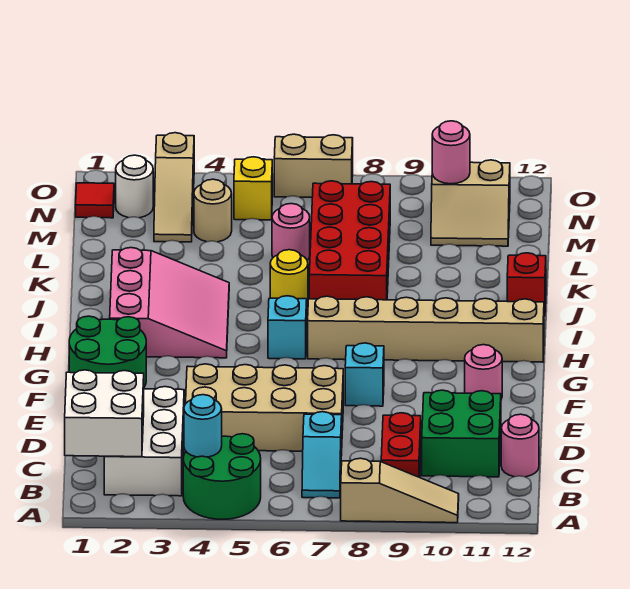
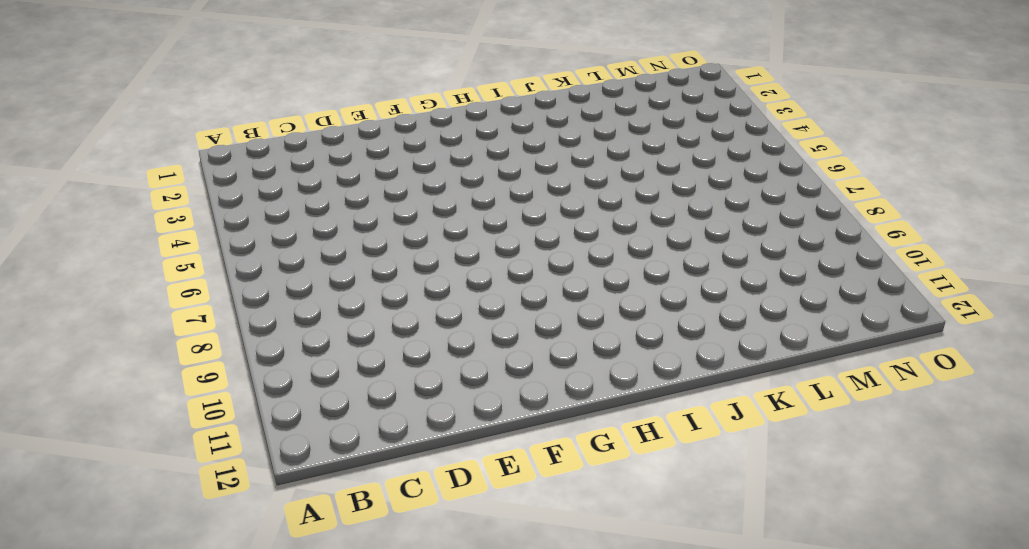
none -> green round brick A4:B5 level 1
none -> tan slope A8:A10 level 1 top 8
none -> white brick B2:D3 level 1

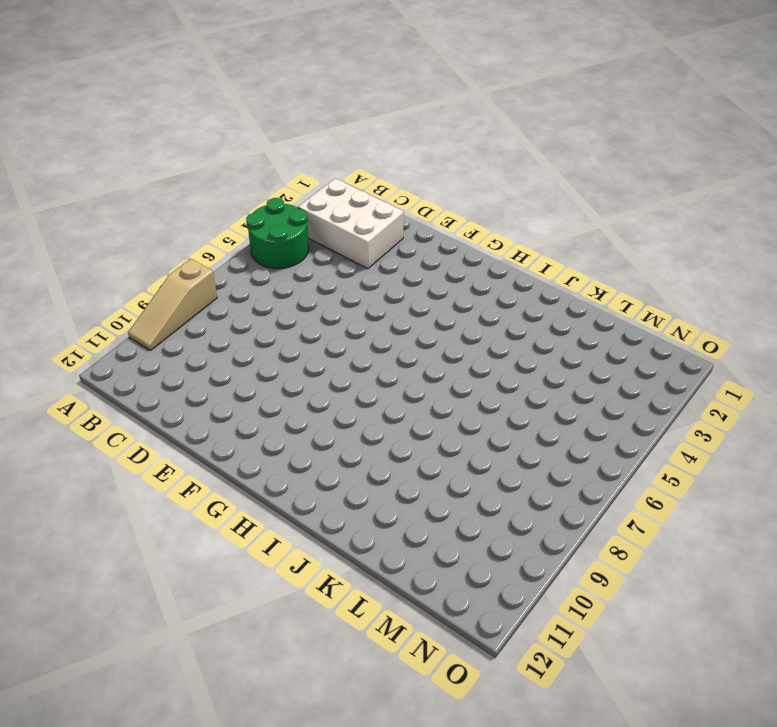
none -> cyan slope B7:C7 level 1 top C
none -> red brick B9:C9 level 1
none -> green brick C10:D11 level 1

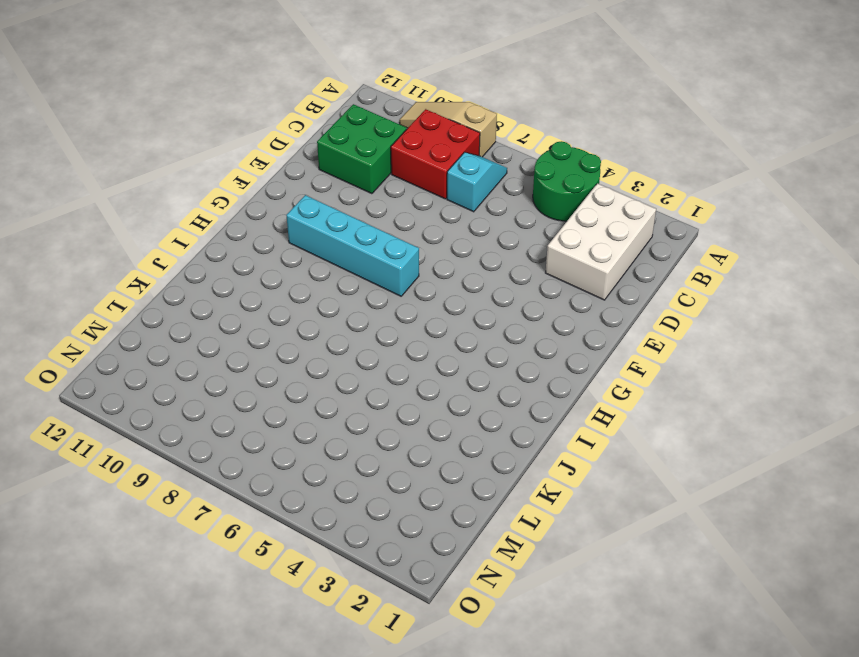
red brick B8:C9 level 1 -> red brick B9:C9 level 1
cyan brick G7:G10 level 1 -> none
none -> pink round brick C12 level 1
none -> tan brick D4:E7 level 1
none -> green round brick F1:G2 level 1

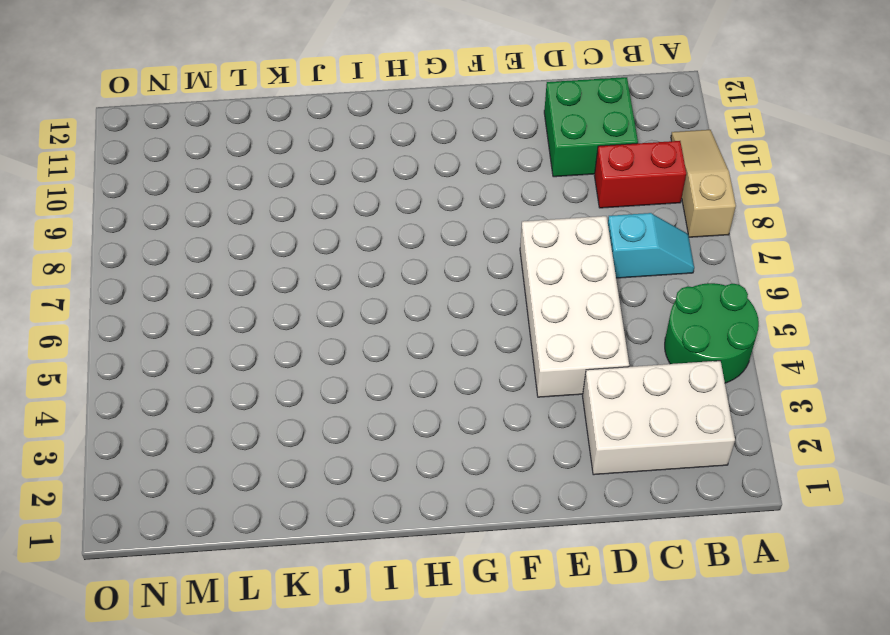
white brick D4:E7 level 1 -> tan brick D4:E7 level 1
none -> pink round brick C12 level 1
none -> green round brick F1:G2 level 1
none -> cyan brick F8 level 1

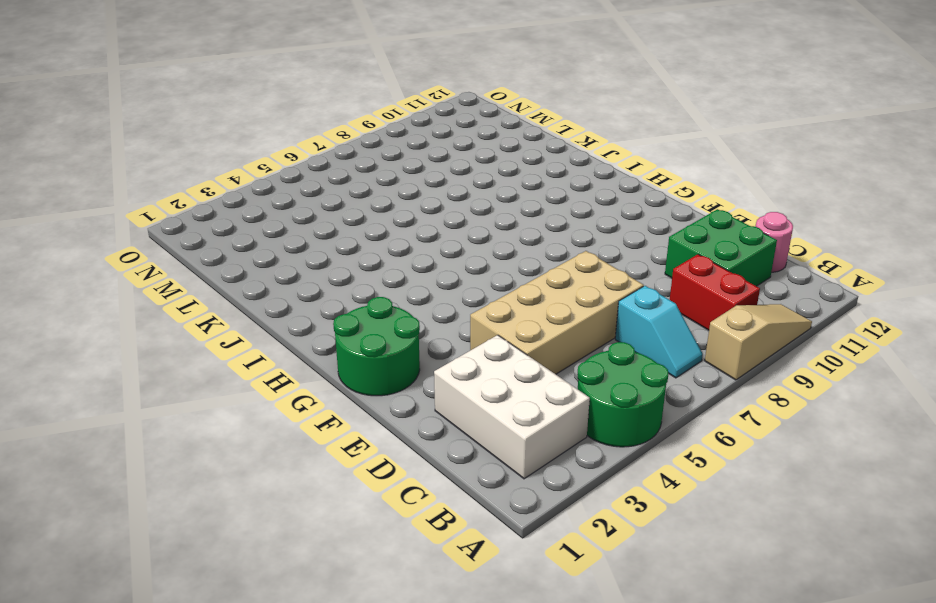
none -> cyan brick F8 level 1
none -> pink round brick F11 level 1
none -> pink slope H2:J4 level 1 top 2

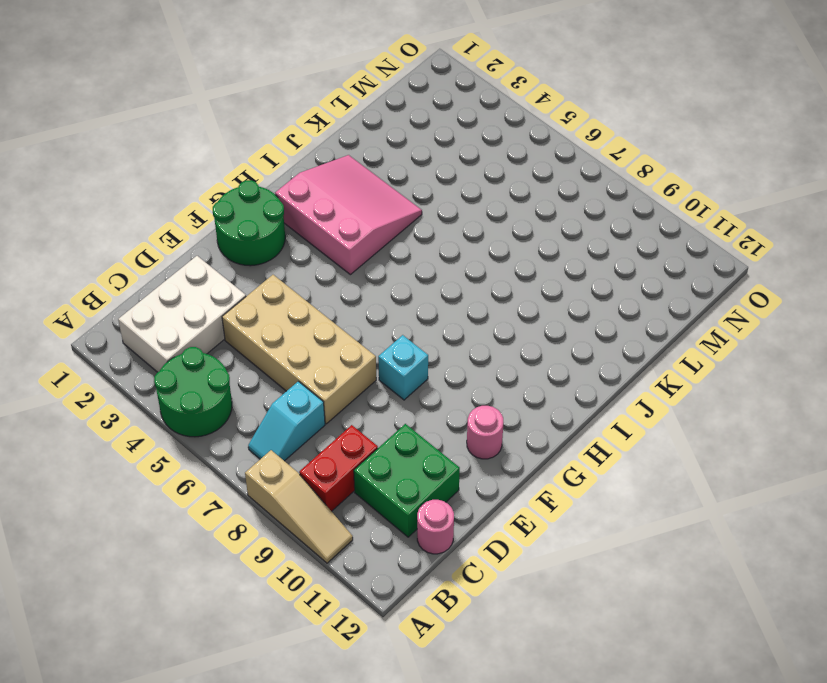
pink slope H2:J4 level 1 top H -> pink slope H2:J4 level 1 top 2
none -> cyan brick H6 level 1
none -> tan brick H7:H12 level 1
none -> yellow round brick J6 level 1

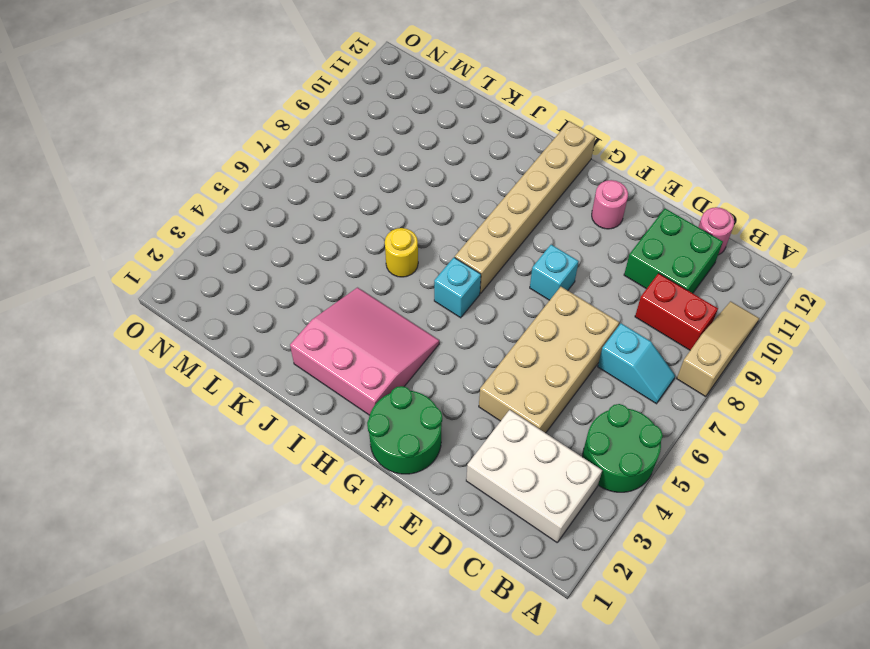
none -> red brick J7:M8 level 1
none -> red brick J12 level 1
none -> pink round brick L6 level 1

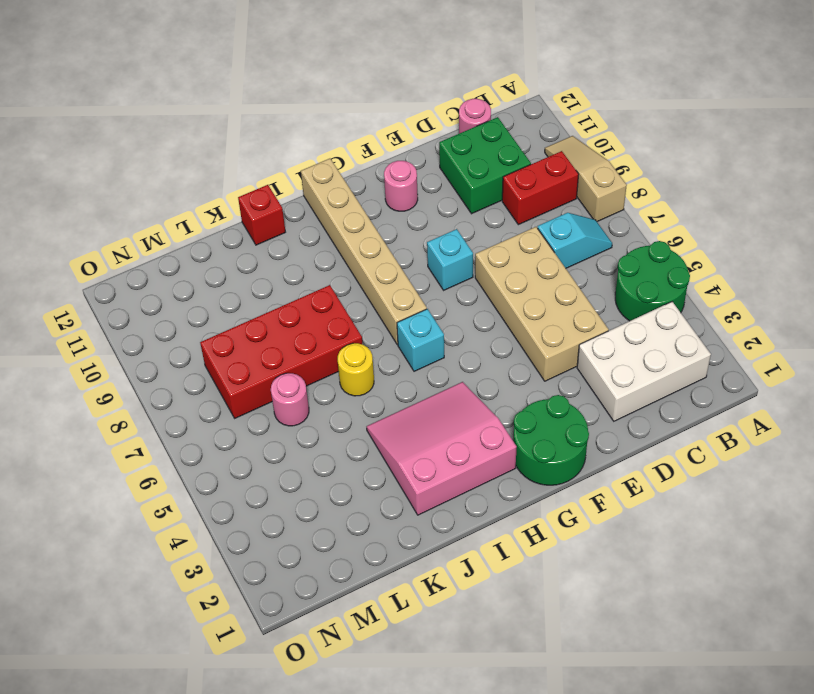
none -> tan slope M3:O3 level 1 top O
none -> tan round brick M4 level 1
none -> tan slope M10:N11 level 1 top N

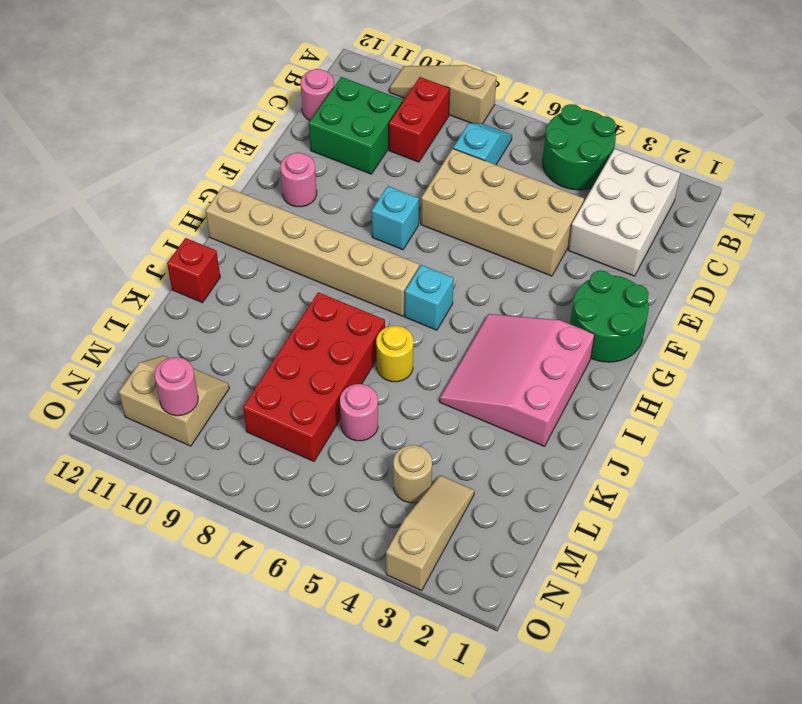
none -> red tile N1 level 1
none -> white round brick N2 level 1
none -> yellow brick N5 level 1

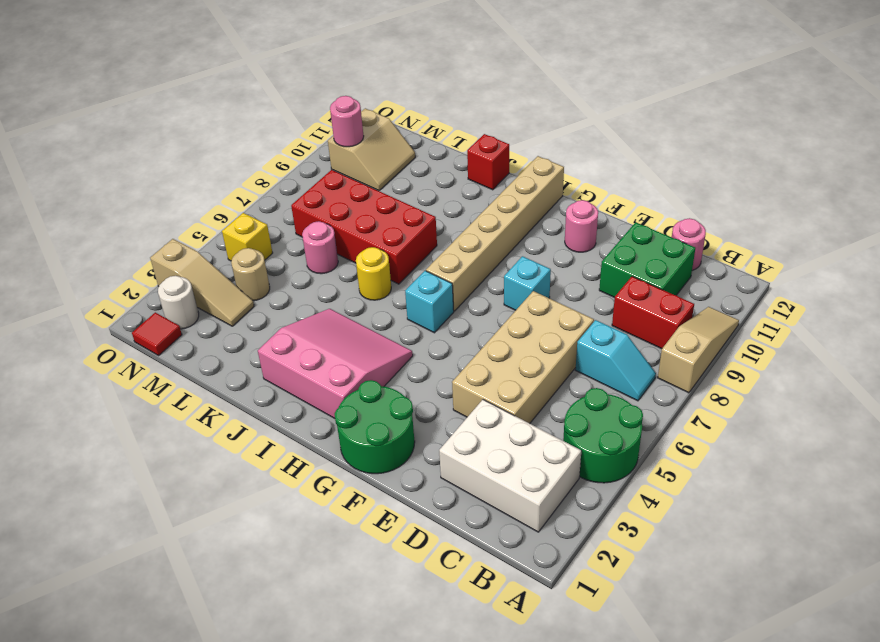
none -> tan brick O6:O7 level 1
none -> white brick B1:C2 level 2
none -> cyan round brick B4 level 2

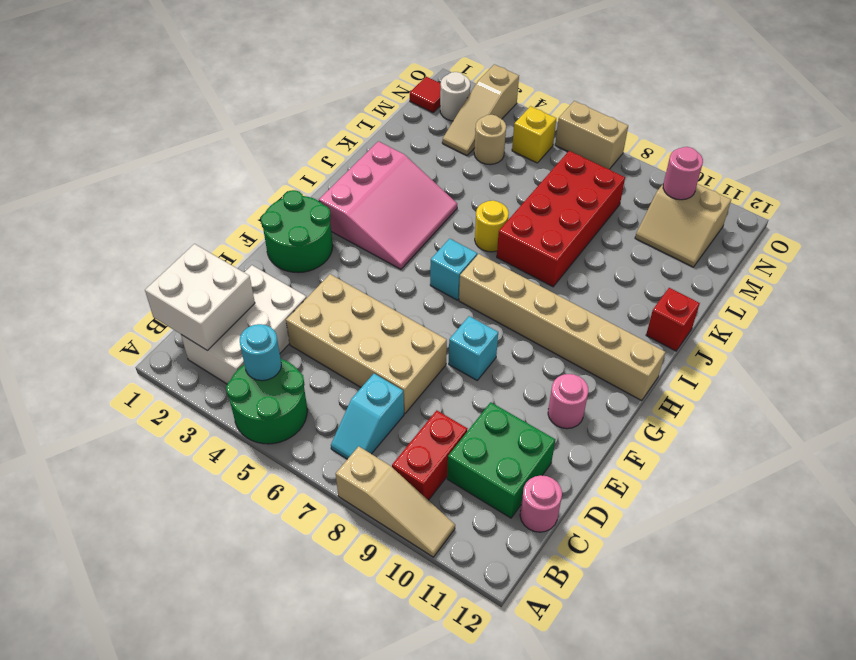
none -> pink round brick L6 level 1

